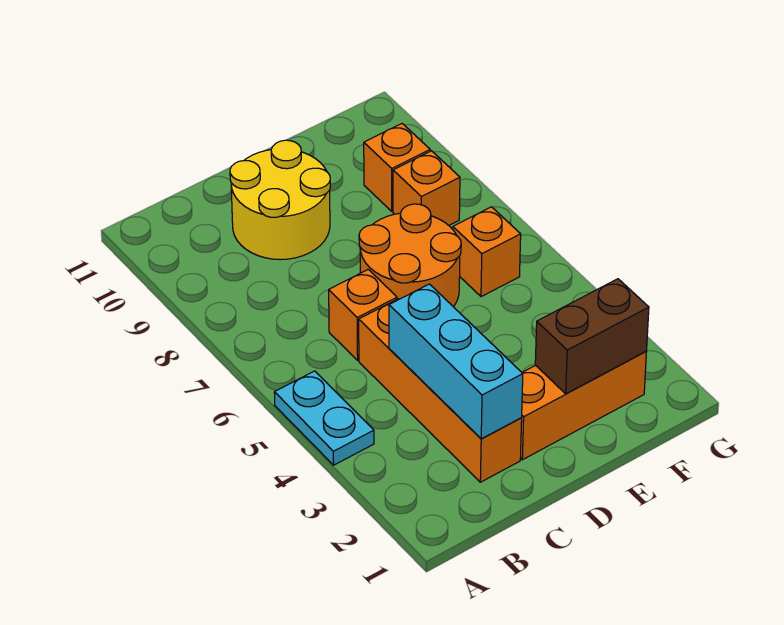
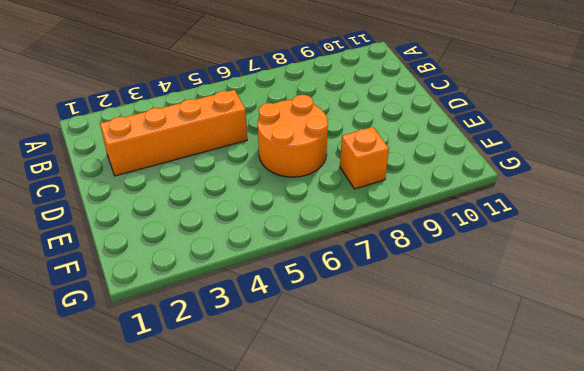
none -> cyan plate A4:A5 level 1
none -> orange brick C6 level 1

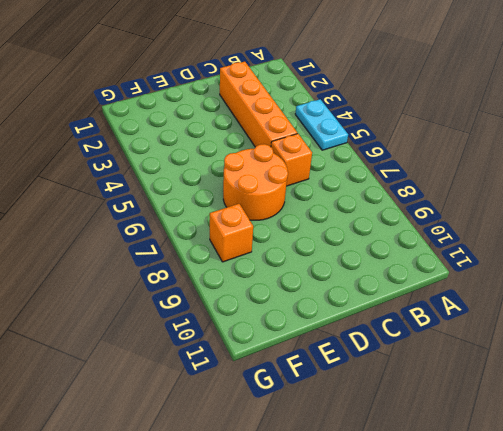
none -> yellow round brick C9:D10 level 1
none -> orange brick D2:F2 level 1

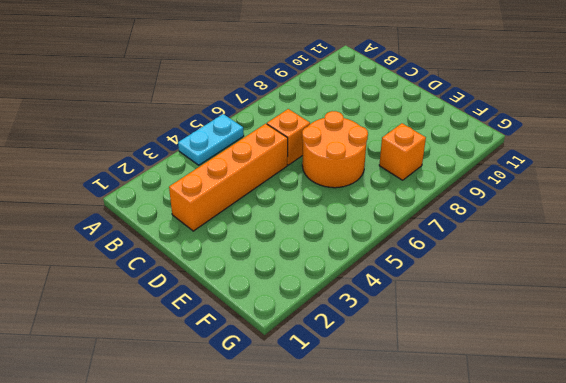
none -> yellow round brick C9:D10 level 1
none -> orange brick D2:F2 level 1

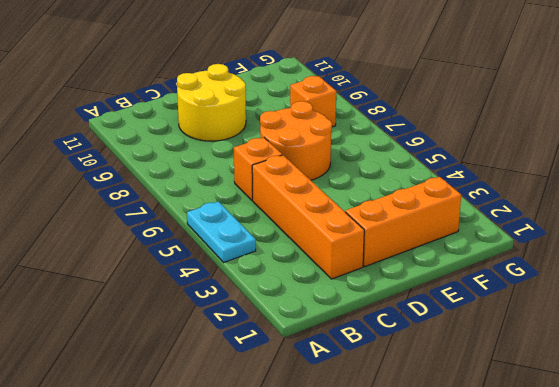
none -> orange brick F6 level 1
none -> orange brick F9 level 1

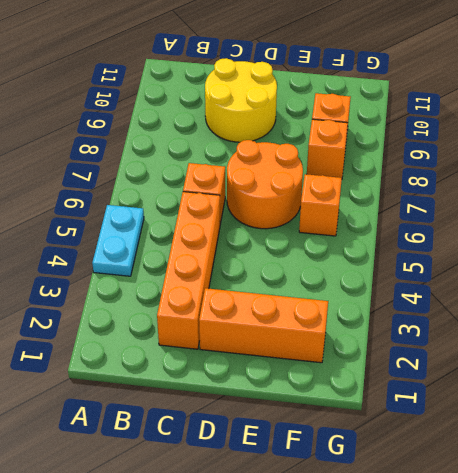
none -> cyan brick C2:C4 level 2
none -> brown brick E2:F2 level 2

